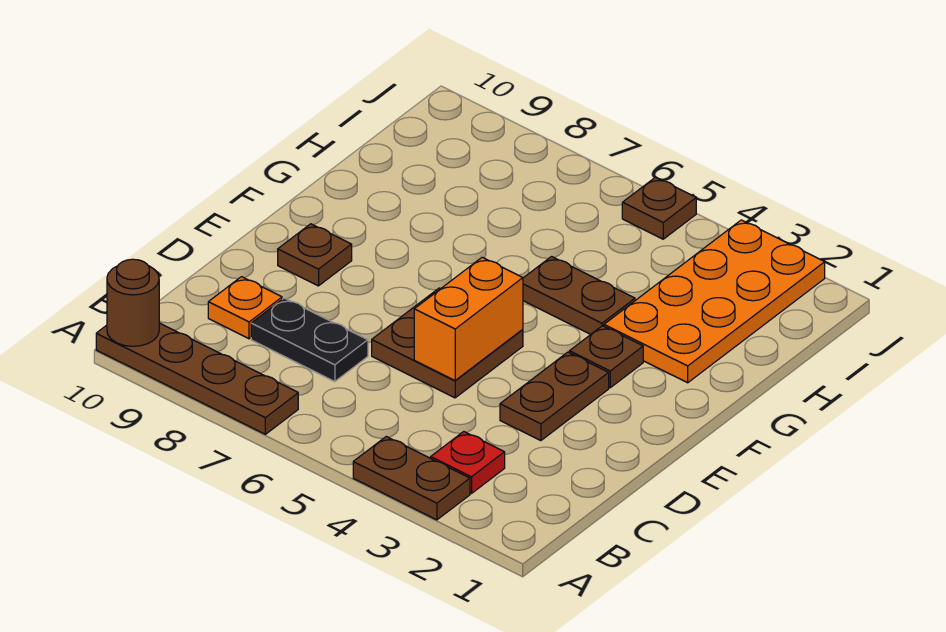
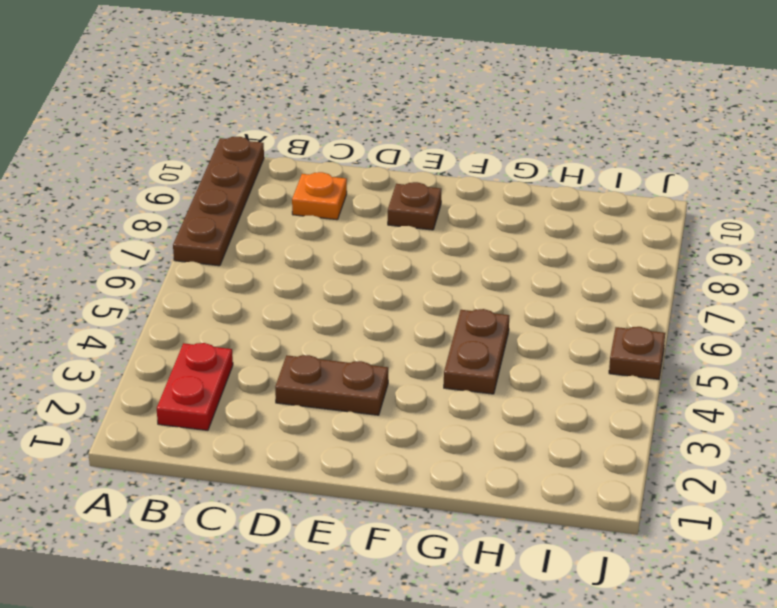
red plate B2:B3 level 1 -> red plate B3 level 1
none -> brown plate A3:A4 level 1
none -> black plate C7:C8 level 1
none -> brown plate D5:E6 level 1

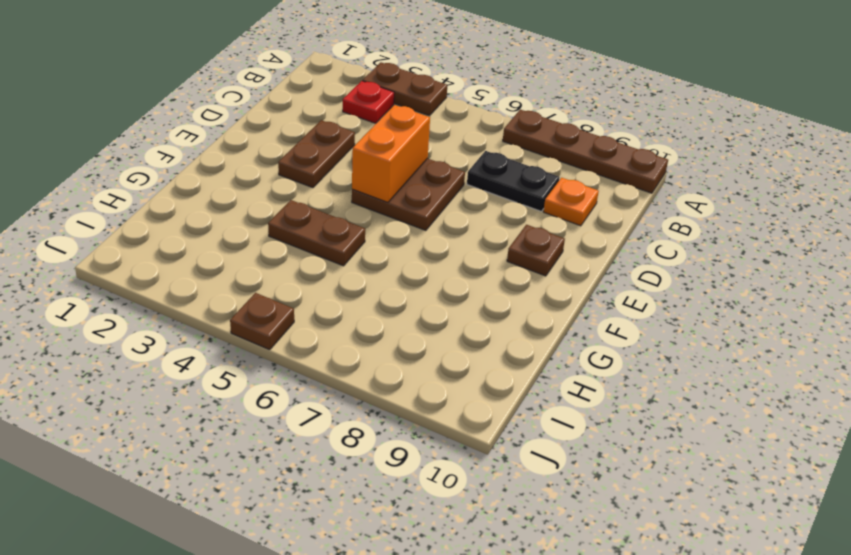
none -> brown plate F3 level 1
none -> orange plate G2:J3 level 1
none -> brown round brick A10 level 2

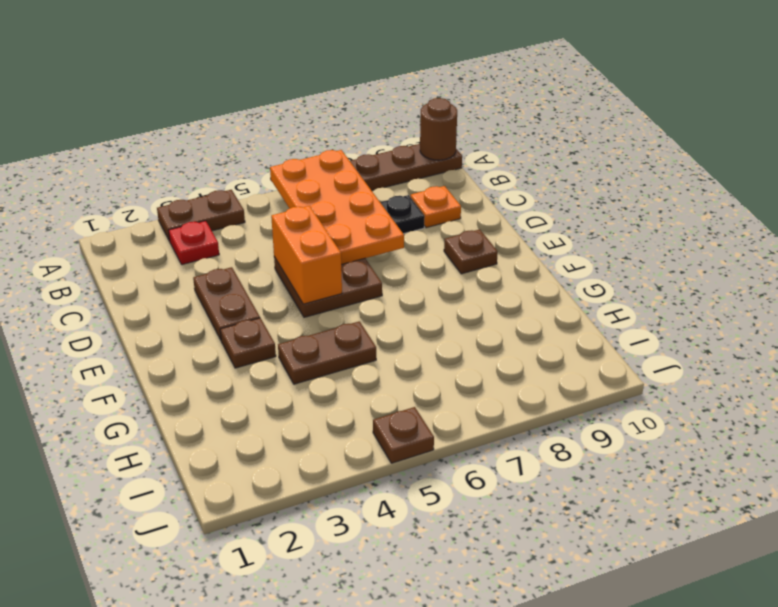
orange plate A6:D7 level 2 -> orange plate G2:J3 level 1

